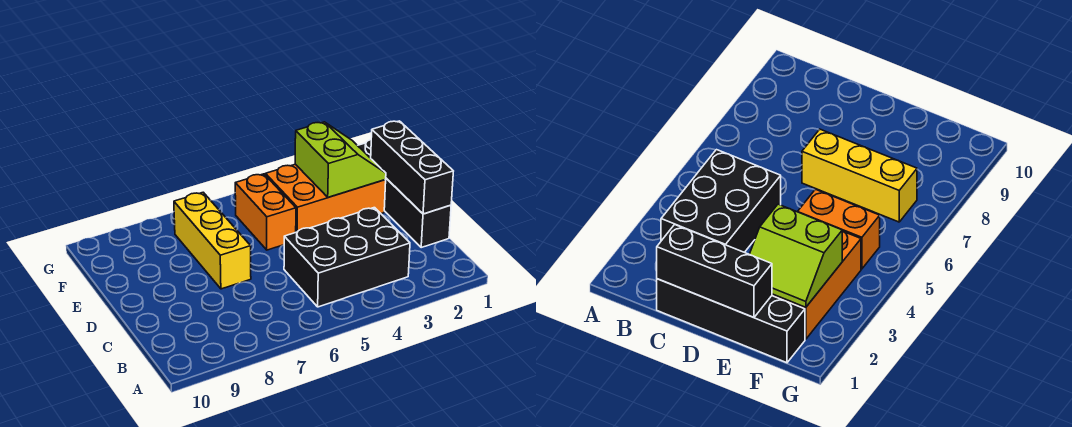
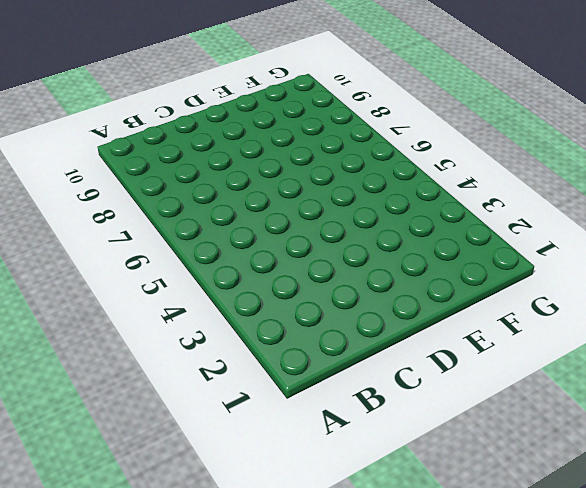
none -> black brick B3:C5 level 1
none -> black brick C1:F1 level 1

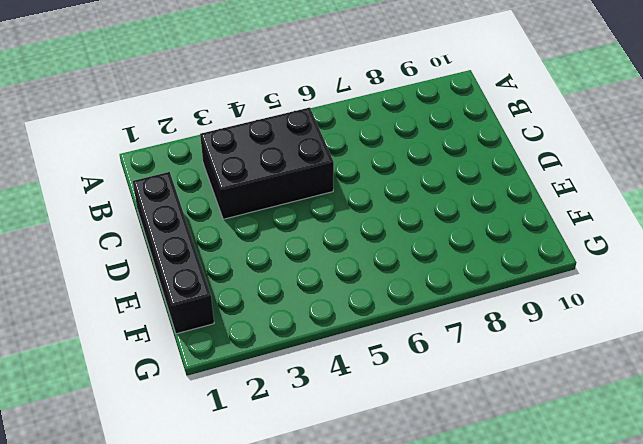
none -> yellow brick D7:F7 level 1
none -> orange brick E2:F4 level 1

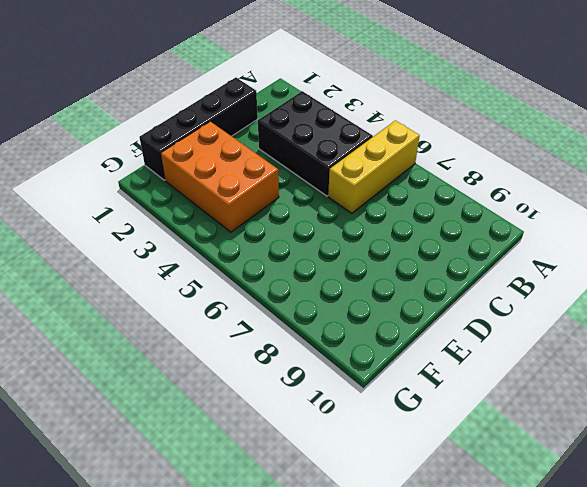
yellow brick A6:C6 level 1 -> yellow brick D7:F7 level 1
none -> orange brick E5:F5 level 1
none -> black brick C1:E1 level 2

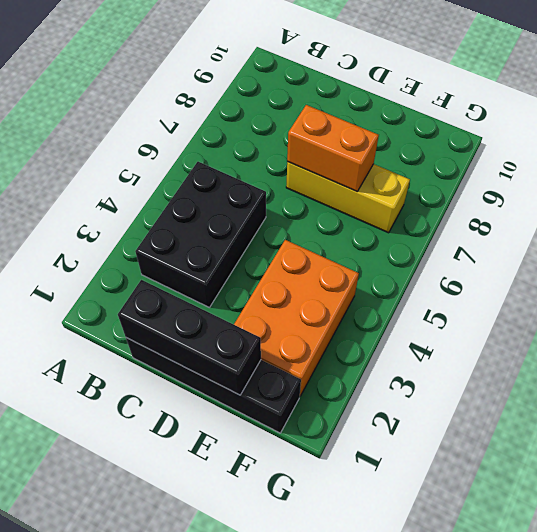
orange brick D7:E7 level 2 -> orange brick E5:F5 level 1
none -> lime slope E2:F3 level 2 top 3

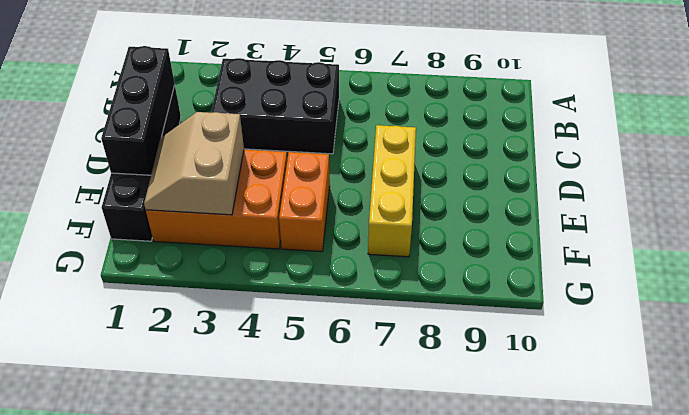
tan slope E2:F3 level 2 top 3 -> lime slope E2:F3 level 2 top 3

